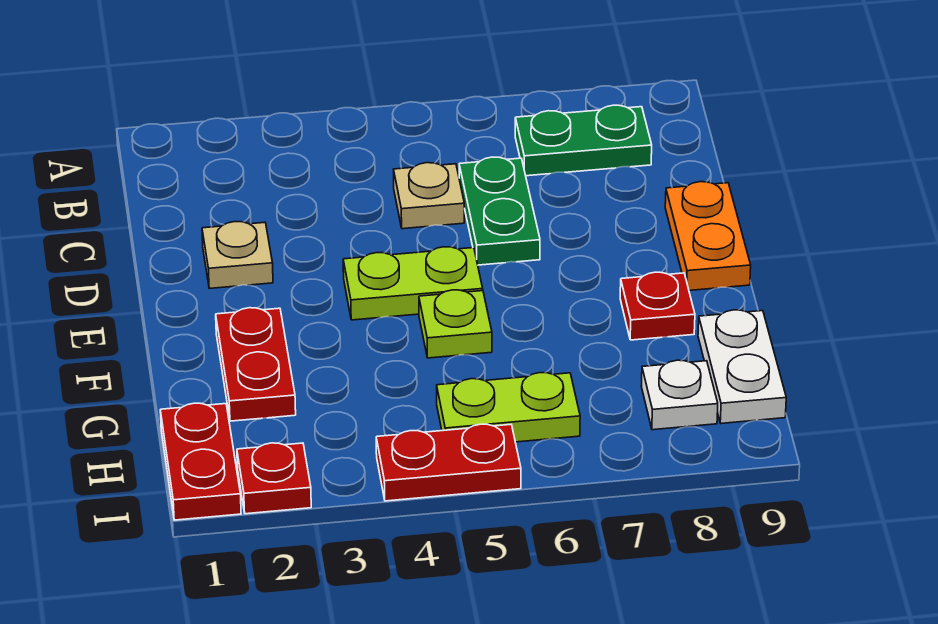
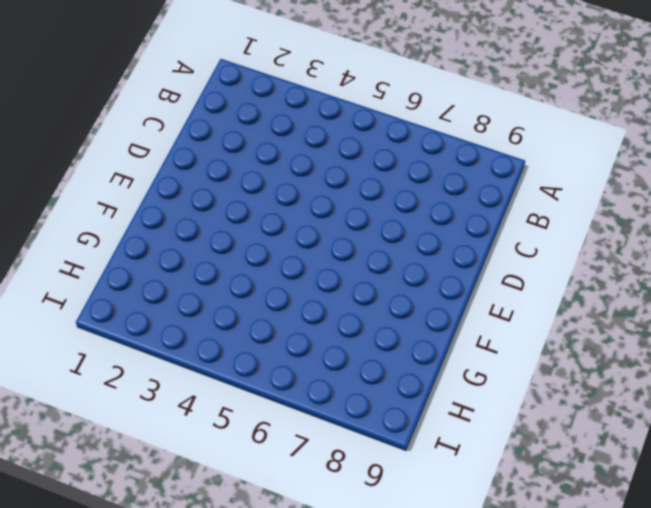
none -> green plate B7:B8 level 1
none -> tan plate C5 level 1
none -> green plate C6:D6 level 1

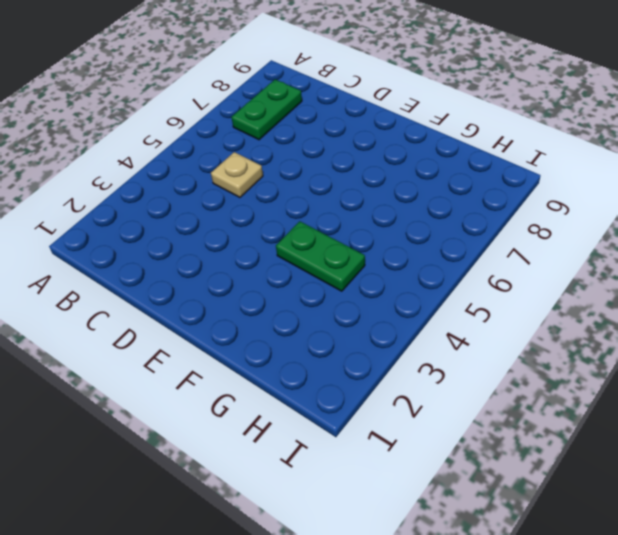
green plate F4:G4 level 1 -> green plate C6:D6 level 1
none -> tan plate D2 level 1
none -> orange plate D9:E9 level 1
none -> lime plate E4:E5 level 1

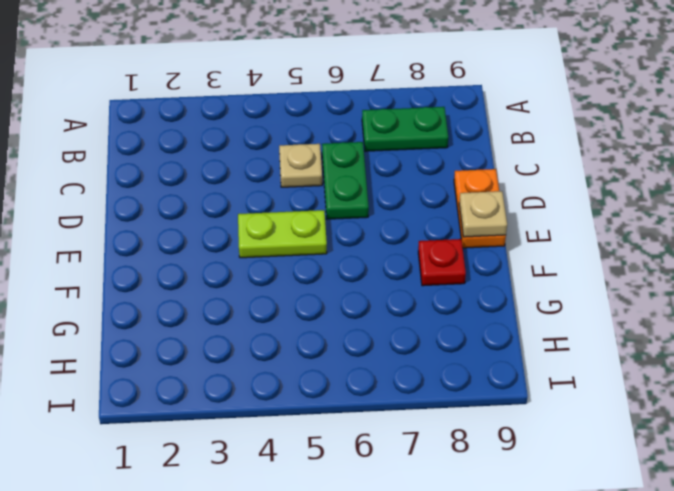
tan plate E9 level 2 -> tan plate D2 level 1
none -> red plate F2:G2 level 1
none -> lime plate F5 level 1
none -> white plate G9:H9 level 1

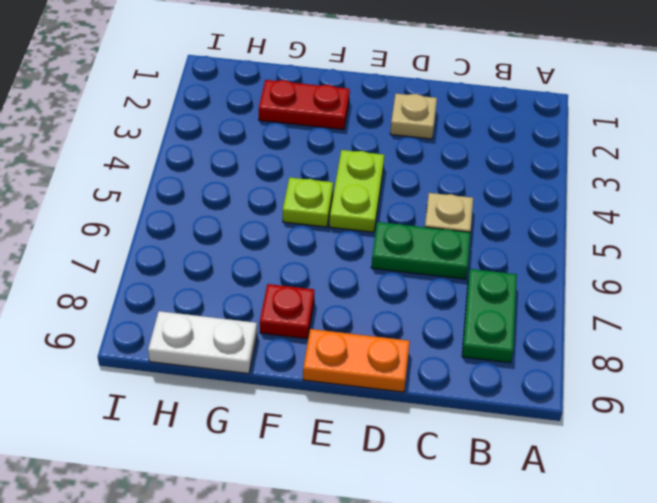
none -> red plate H1:I1 level 1
none -> lime plate H5:H6 level 1
none -> white plate H8 level 1

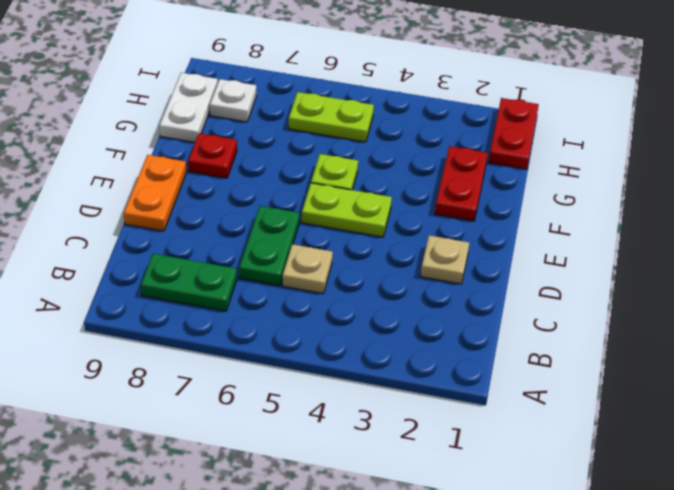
none -> red plate I2 level 1
none -> red plate I4:I5 level 1

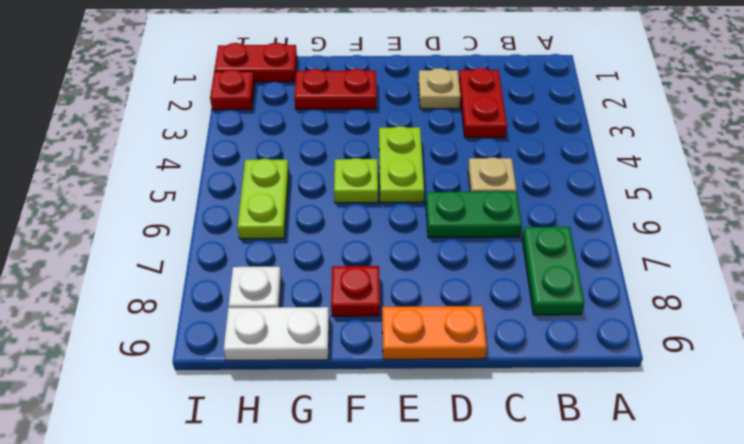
red plate C2:C3 level 1 -> red plate I4:I5 level 1

